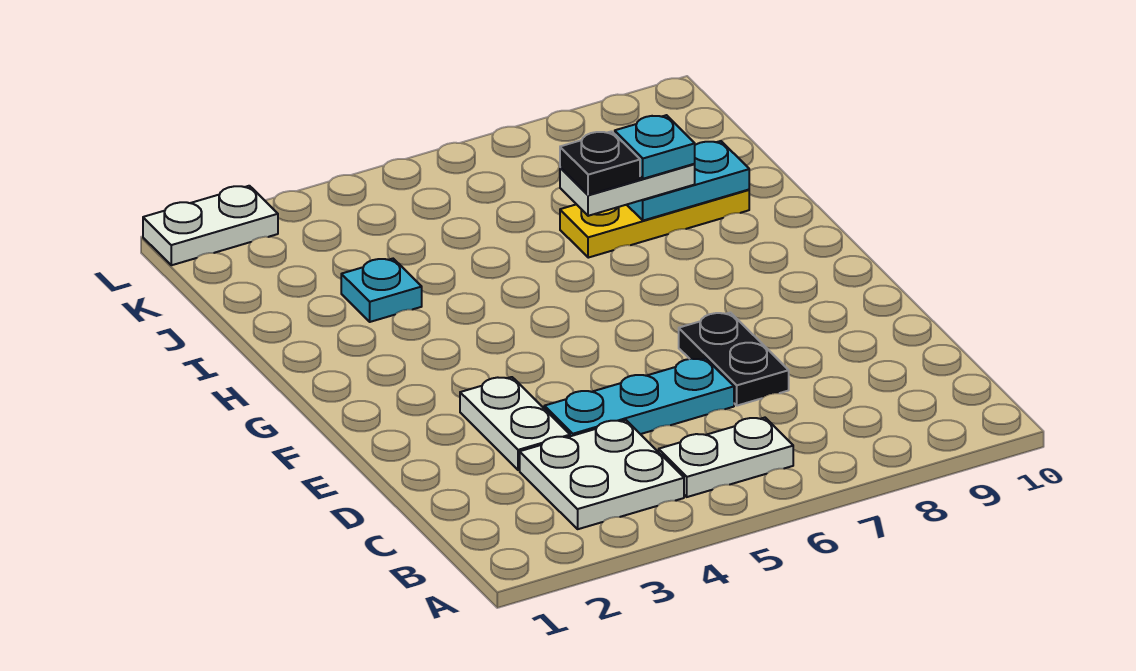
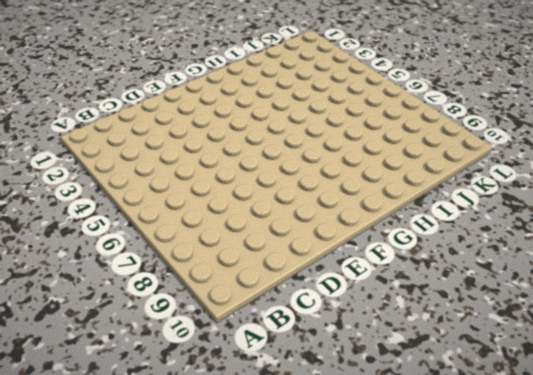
none -> white plate B3:C4 level 1
none -> white plate B5:B6 level 1
none -> white plate D3:E3 level 1

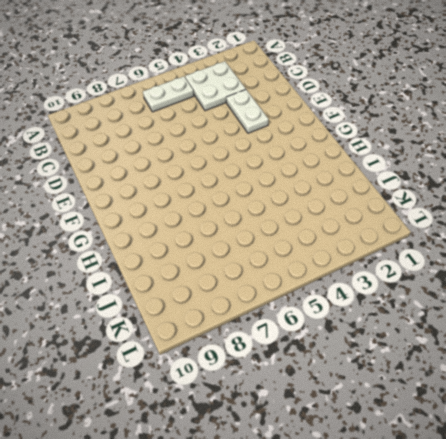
none -> cyan plate D4:D6 level 1
none -> black plate D7:E7 level 1
none -> cyan plate I3 level 1

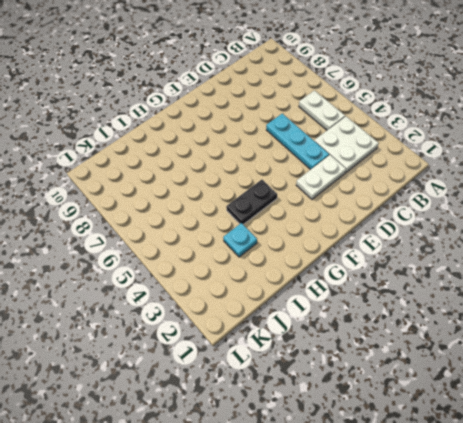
black plate G4:H4 level 1 -> black plate D7:E7 level 1
none -> yellow plate I7:I9 level 1
none -> white plate L1:L2 level 1
none -> cyan plate I8:I9 level 2

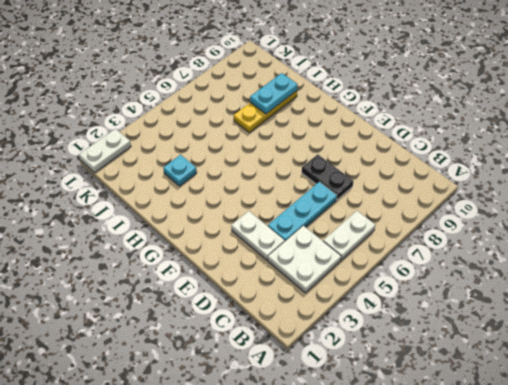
none -> white plate I7:I8 level 3
none -> black plate I7 level 4
none -> cyan plate I8 level 4

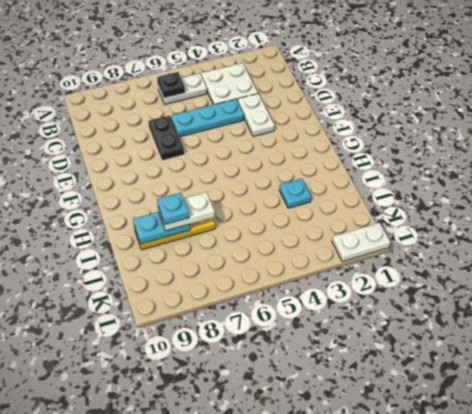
black plate B6 level 2 -> black plate I7 level 4

